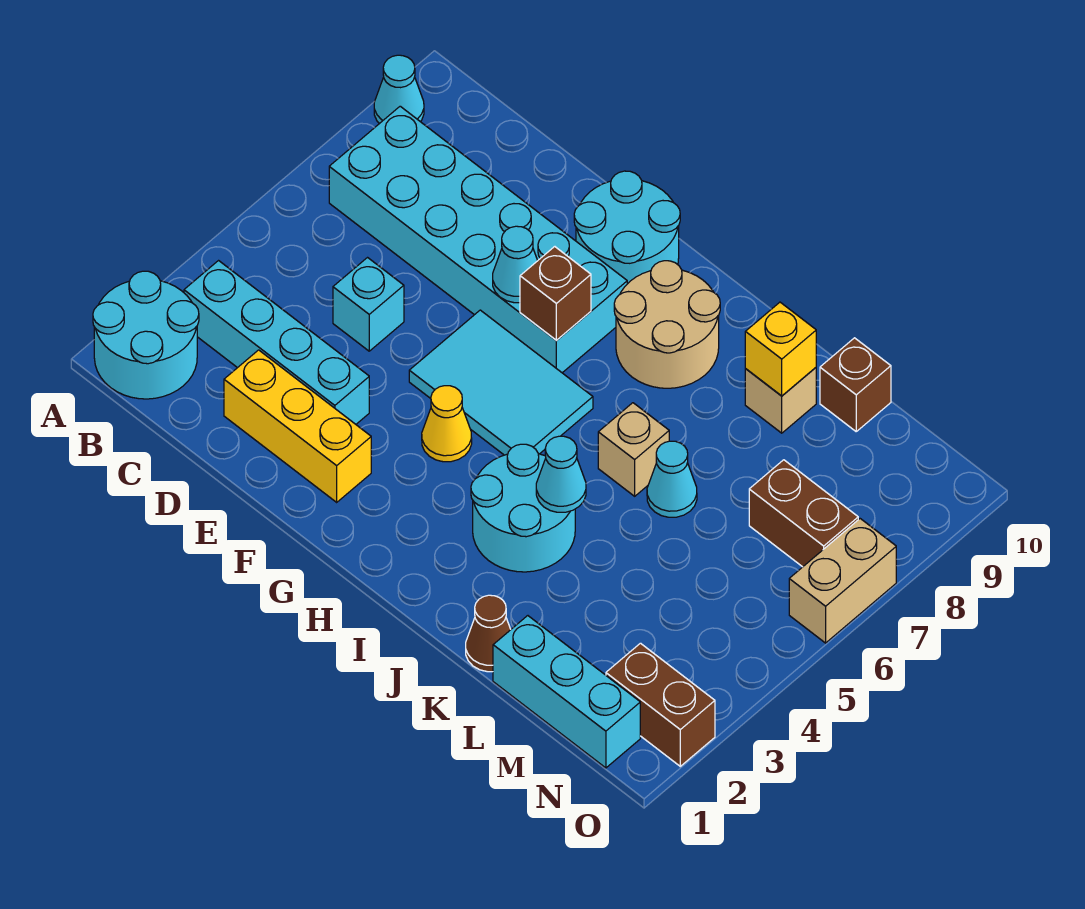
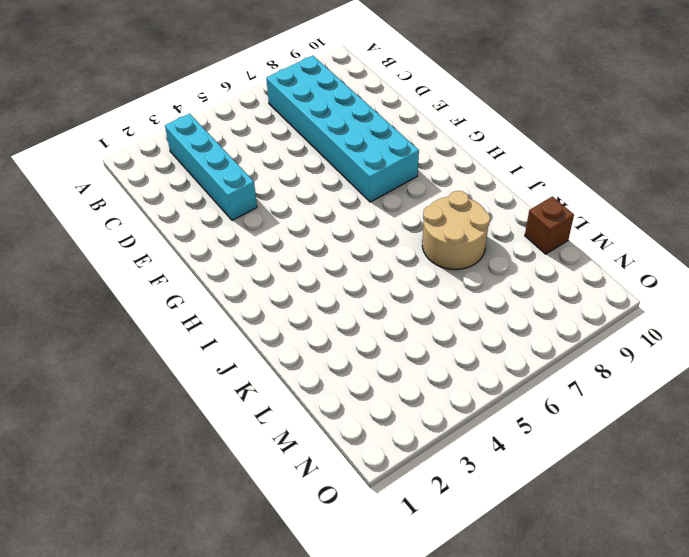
tan round brick J7:K8 level 1 -> tan round brick H8:I9 level 1
none -> cyan round brick A1:B2 level 1
none -> cyan cone A9 level 1
none -> yellow brick D2:F2 level 1

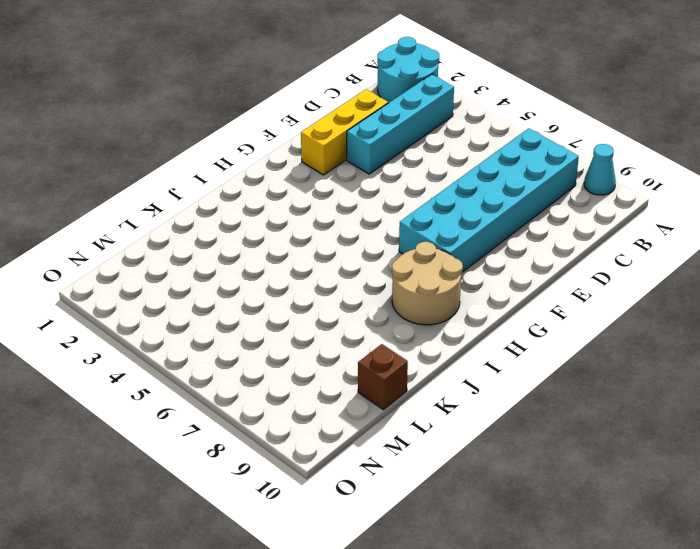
none -> cyan brick D5 level 1
none -> cyan tile F5:H6 level 1
none -> cyan round brick F9:G10 level 1

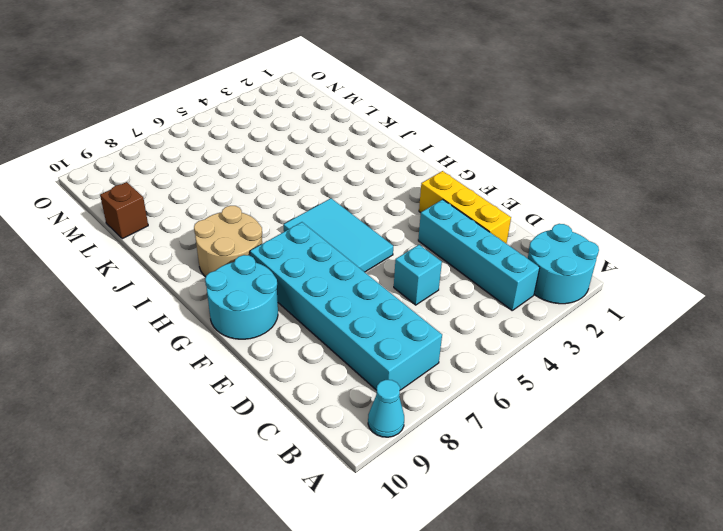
none -> yellow cone G4 level 1
none -> cyan round brick I3:J4 level 1
none -> tan brick J6 level 1

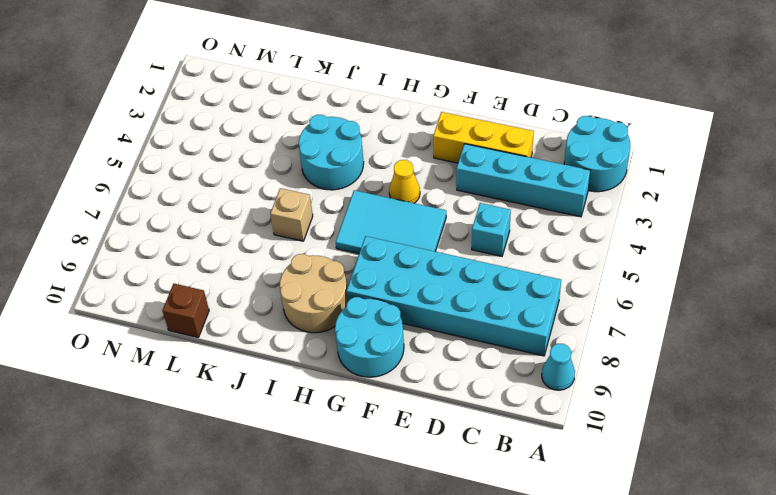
none -> brown cone K1 level 1
none -> cyan cone K6 level 1
none -> tan brick K9 level 1

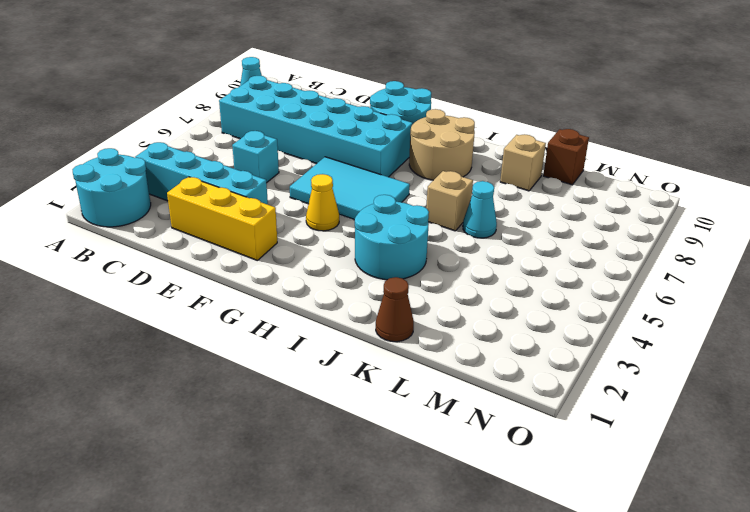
none -> cyan brick L1:N1 level 1
none -> brown brick M7:N7 level 1
none -> brown brick N2:O2 level 1

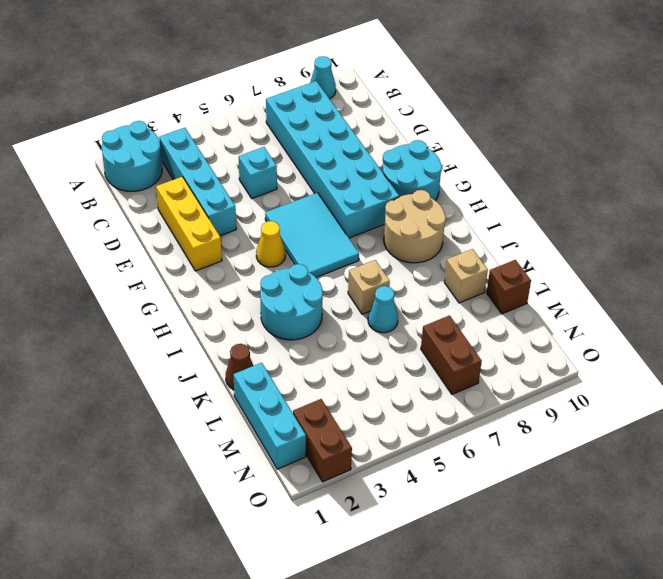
none -> tan brick O6:O7 level 1
none -> cyan cone F7 level 2
none -> brown brick G7 level 2

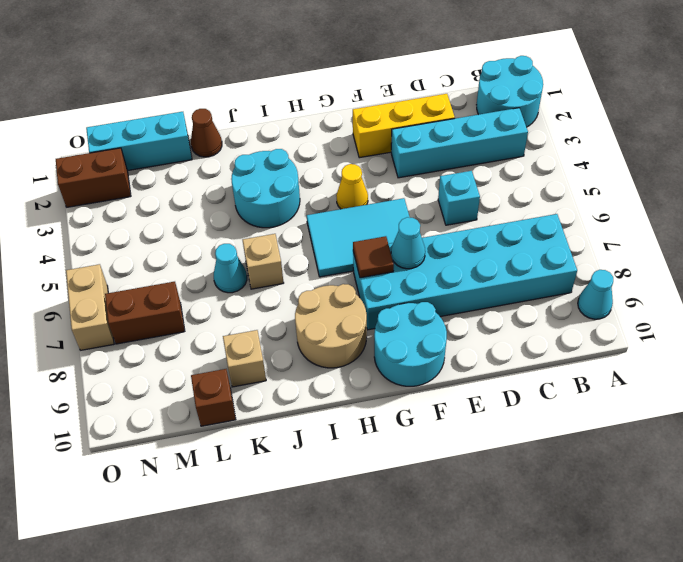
brown tile G7 level 2 -> brown brick G7 level 2
none -> cyan cone J4 level 2
none -> yellow brick K9 level 2

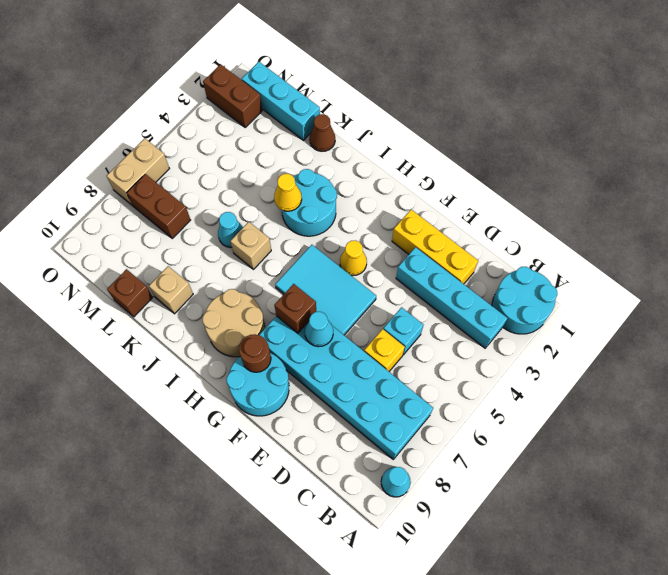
yellow brick D6 level 1 -> yellow brick K9 level 2
brown round brick G9 level 2 -> none
yellow cone J4 level 2 -> cyan cone J4 level 2

